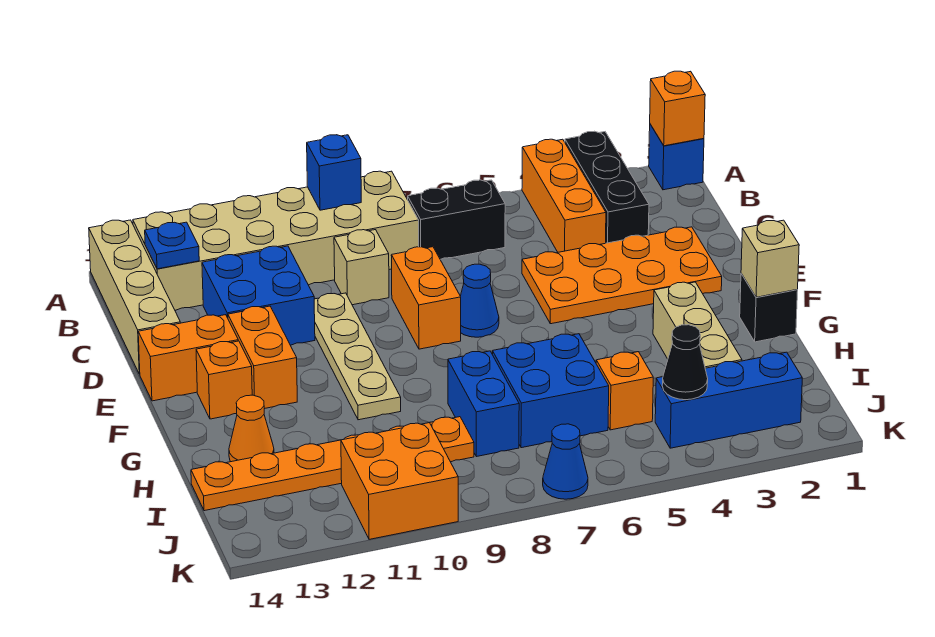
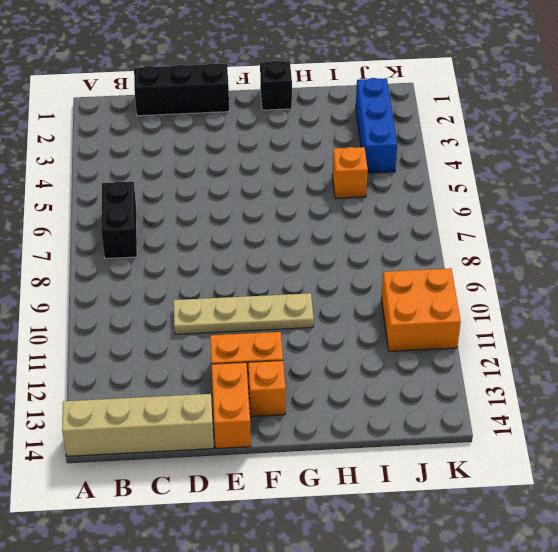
black brick C1:E1 level 1 -> black brick A3:C3 level 1
none -> blue brick A1 level 1
none -> orange brick A4:C4 level 1
none -> tan brick A8:B13 level 1
none -> tan brick C9 level 1

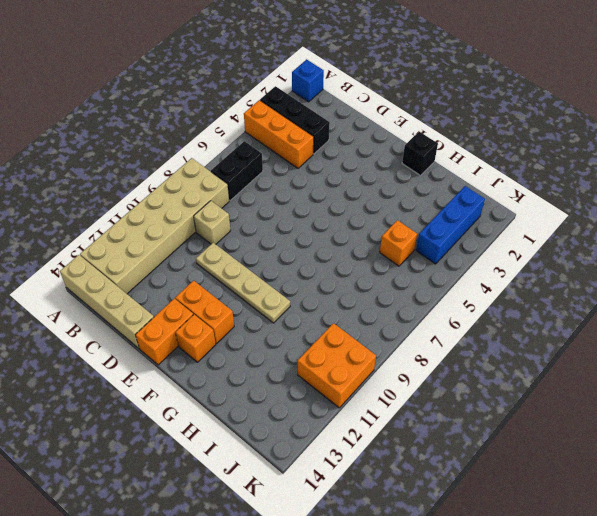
none -> blue brick C11:D12 level 1
none -> orange plate D2:E5 level 1
none -> orange brick D8:E8 level 1
none -> blue cone E7 level 1

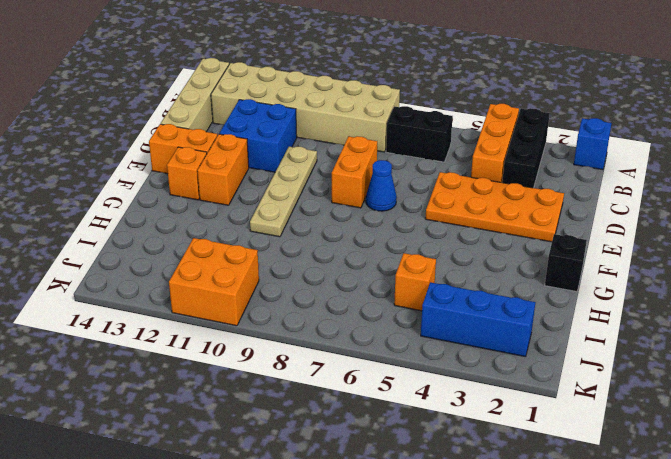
none -> tan brick C9 level 1
none -> tan brick G3:I3 level 1
none -> blue brick H6:I7 level 1
none -> blue brick H8:I8 level 1

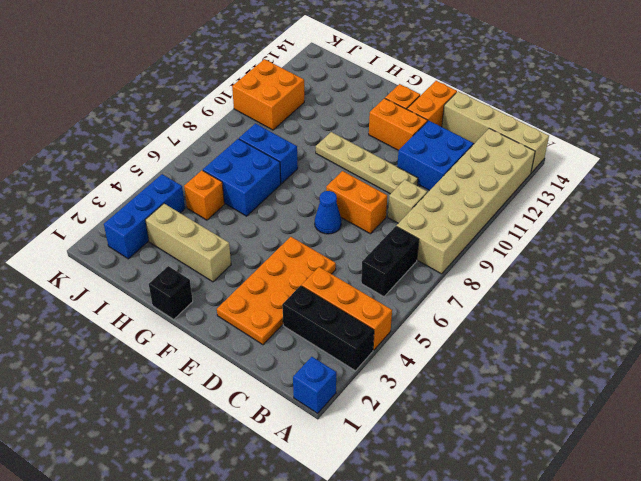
none -> orange cone H13 level 1
none -> orange plate I9:I14 level 1
none -> blue cone K7 level 1
none -> orange brick A1 level 2

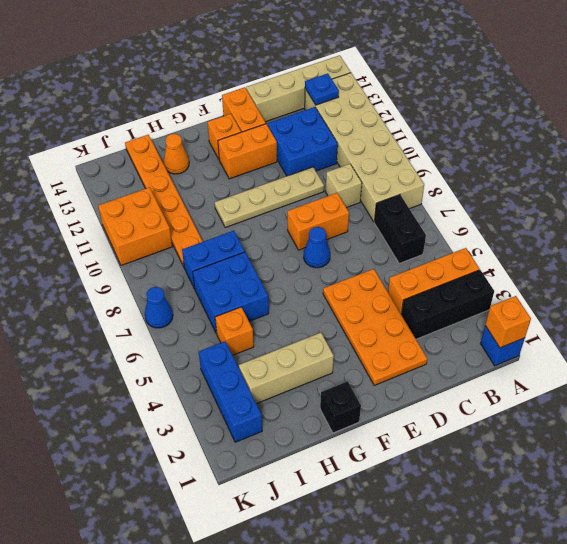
none -> blue brick A9 level 2
none -> tan brick G1 level 2
none -> black cone J4 level 2

